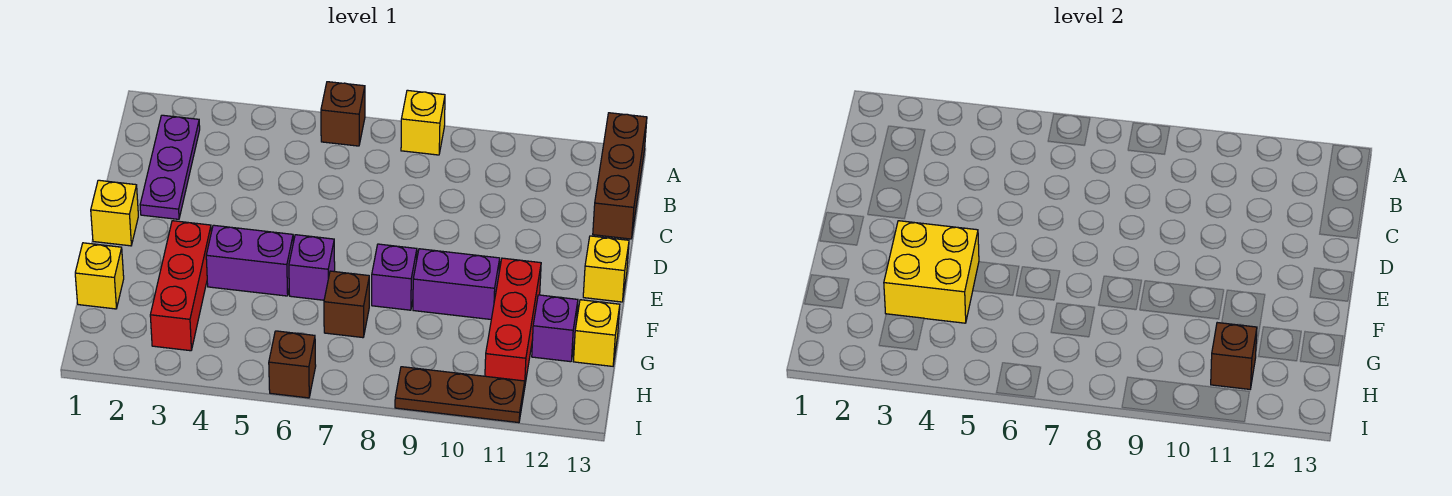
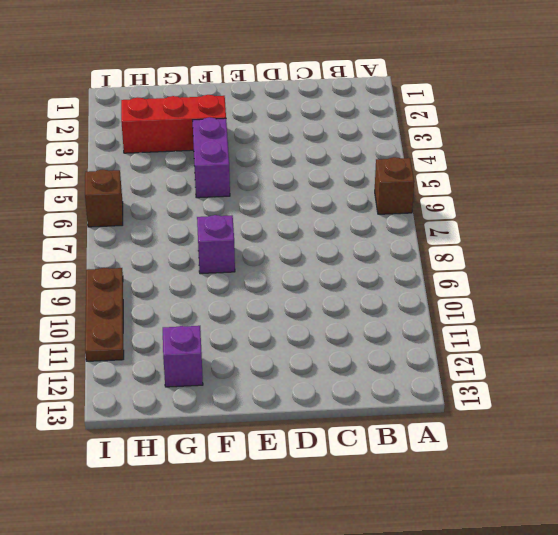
none -> yellow brick A8 level 1
none -> brown brick A13:C13 level 1
none -> purple plate B2:D2 level 1

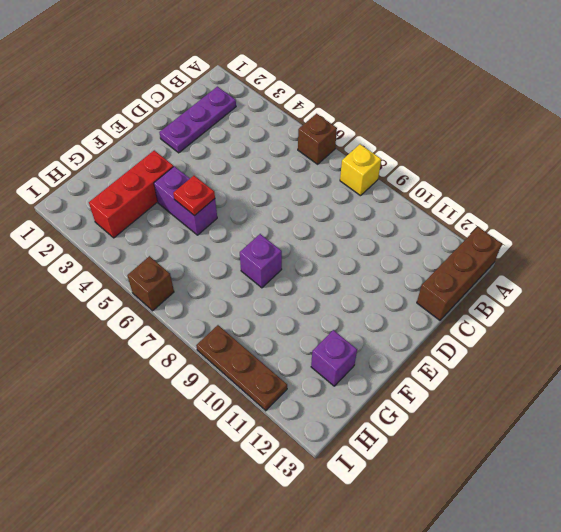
red plate F5 level 2 -> none
none -> yellow brick E1 level 1
none -> yellow brick E13 level 1
none -> purple brick F6 level 1

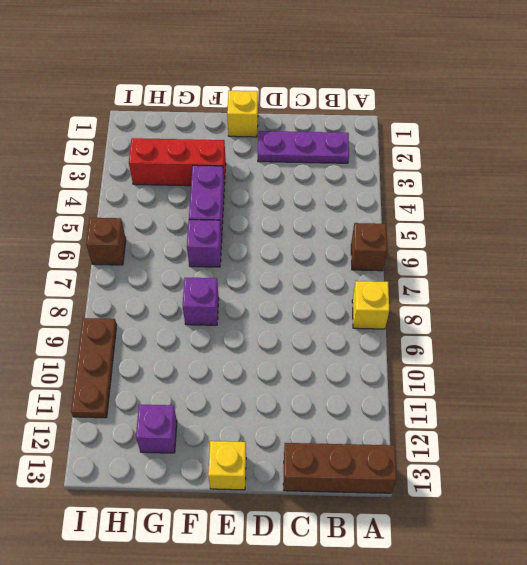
none -> purple brick F9:F10 level 1
none -> red brick F11:H11 level 1
none -> yellow brick G1 level 1

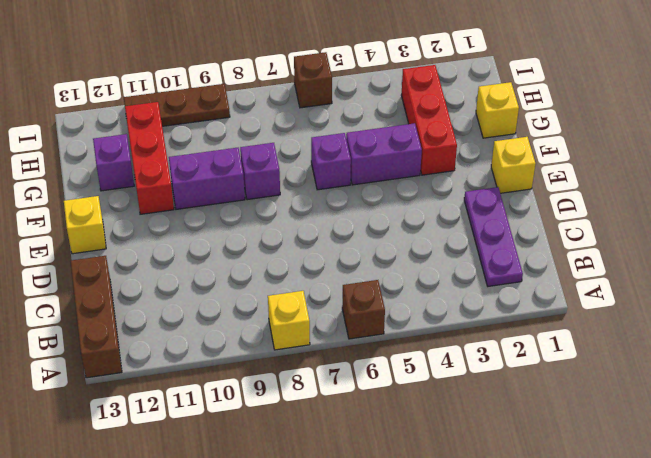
none -> brown brick G7 level 1
none -> yellow brick G13 level 1
none -> yellow brick F3:G4 level 2

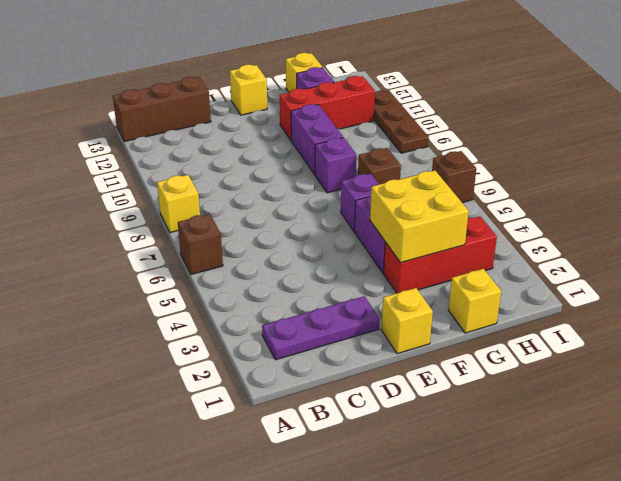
none -> brown brick H11 level 2

